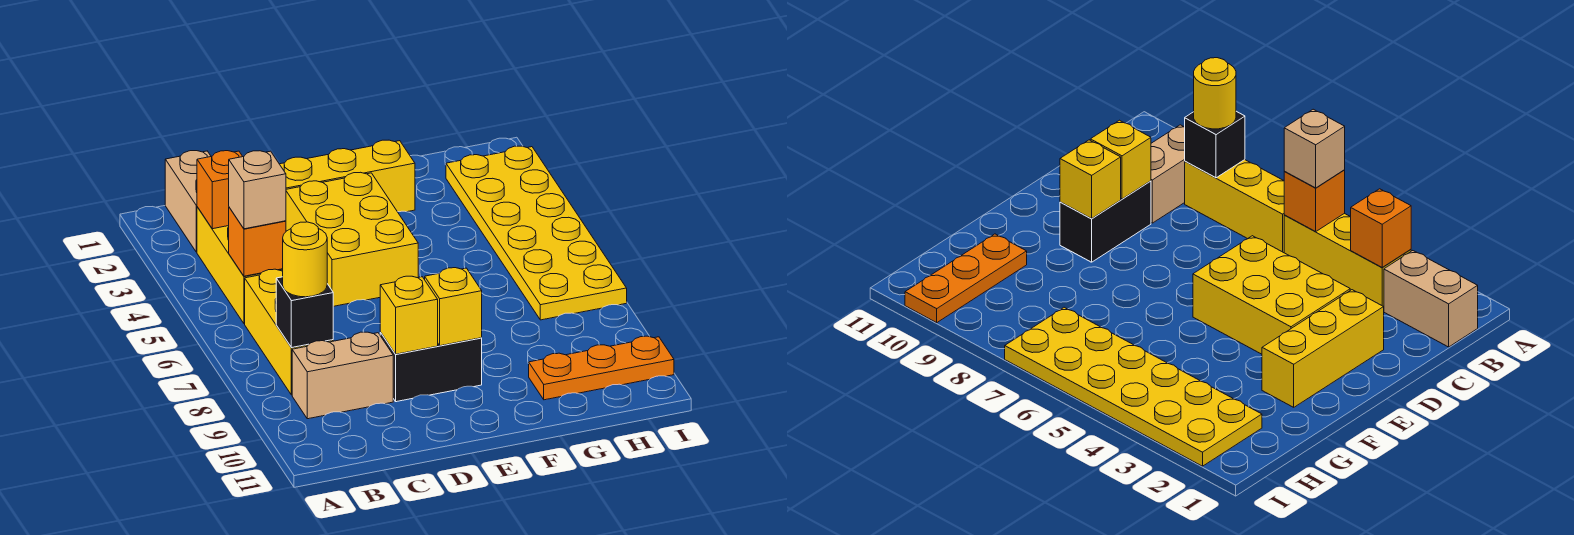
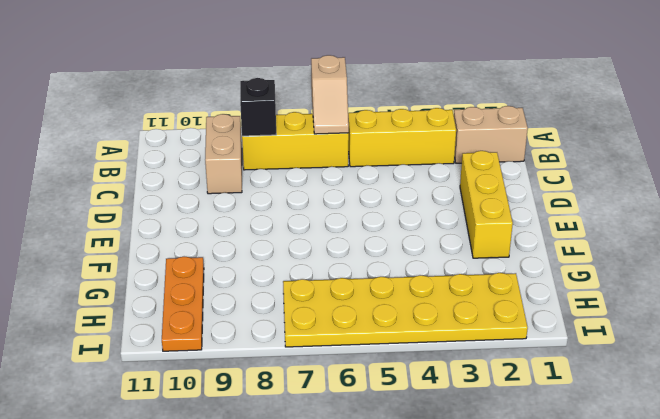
tan slope A6:B6 level 2 top A -> none
none -> yellow brick D3:E5 level 1
none -> black brick D9:E9 level 1
none -> orange brick B3 level 2

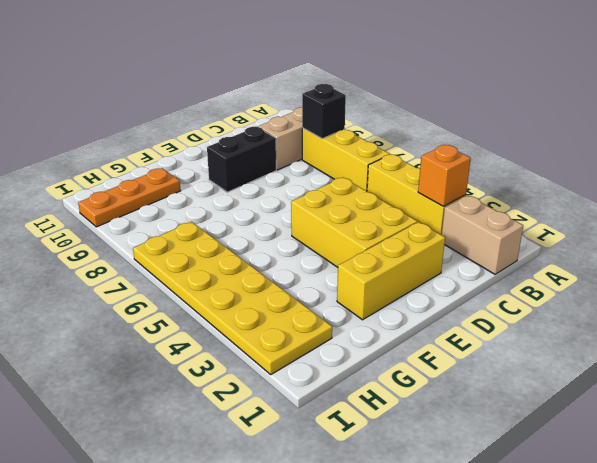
none -> orange brick B5 level 2
none -> yellow brick D9 level 2
none -> yellow brick E9 level 2

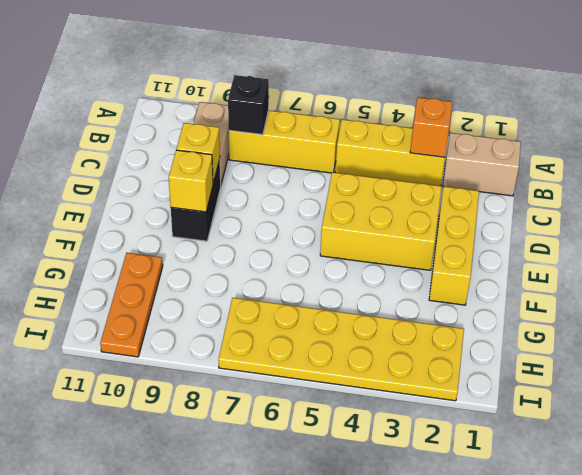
none -> orange brick B5 level 2
none -> tan brick B5 level 3
none -> yellow round brick B8 level 3

